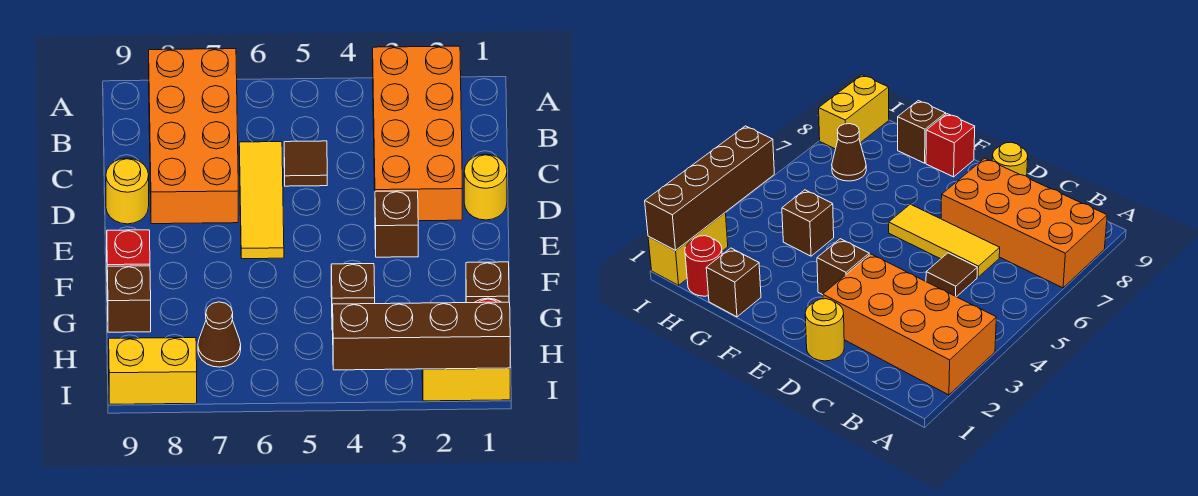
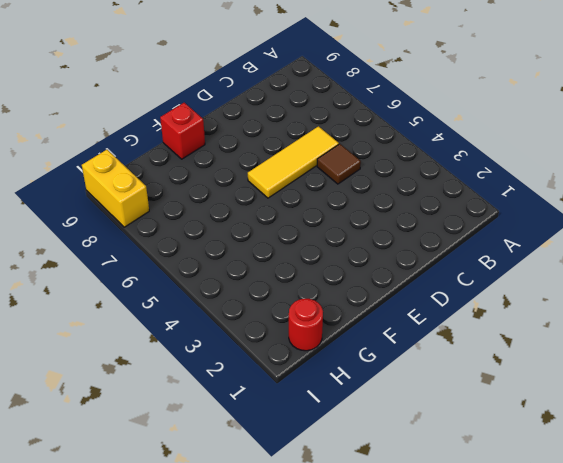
none -> orange brick A2:D3 level 1
none -> orange brick A7:D8 level 1
none -> yellow round brick D1 level 1

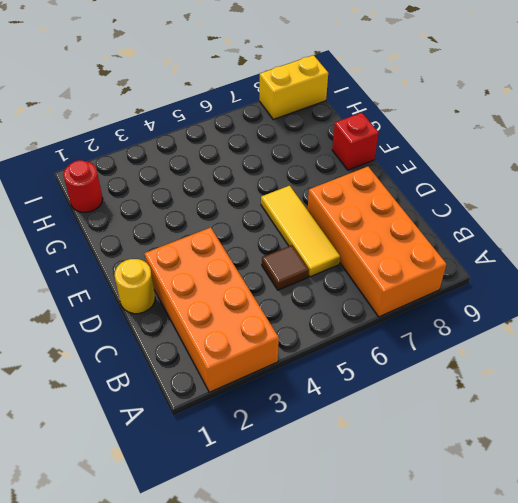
none -> yellow round brick D9 level 1
none -> brown brick E3 level 1
none -> brown brick G1 level 1

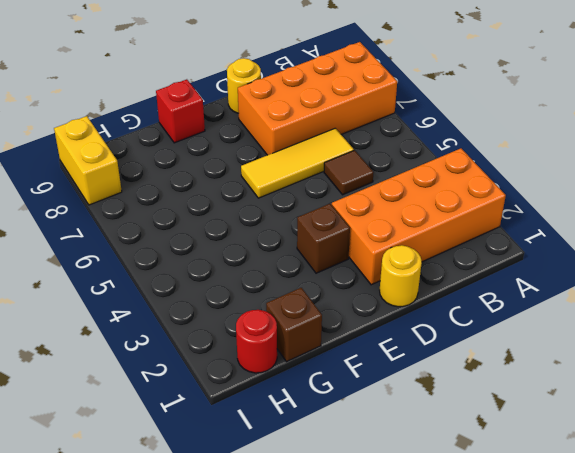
none -> brown brick G4 level 1
none -> brown brick G9 level 1
none -> brown cone H7 level 1

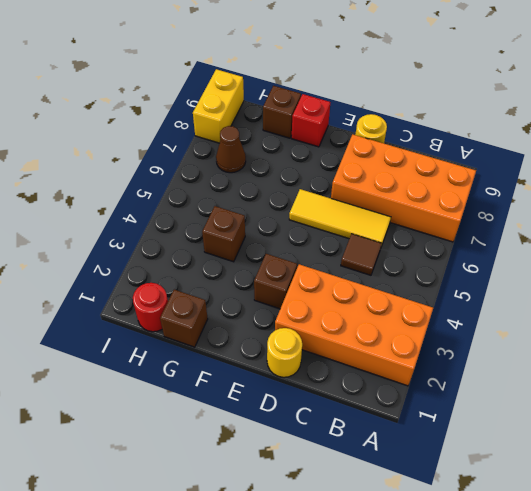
none -> yellow brick I1:I2 level 1
none -> brown brick I1:I4 level 2

